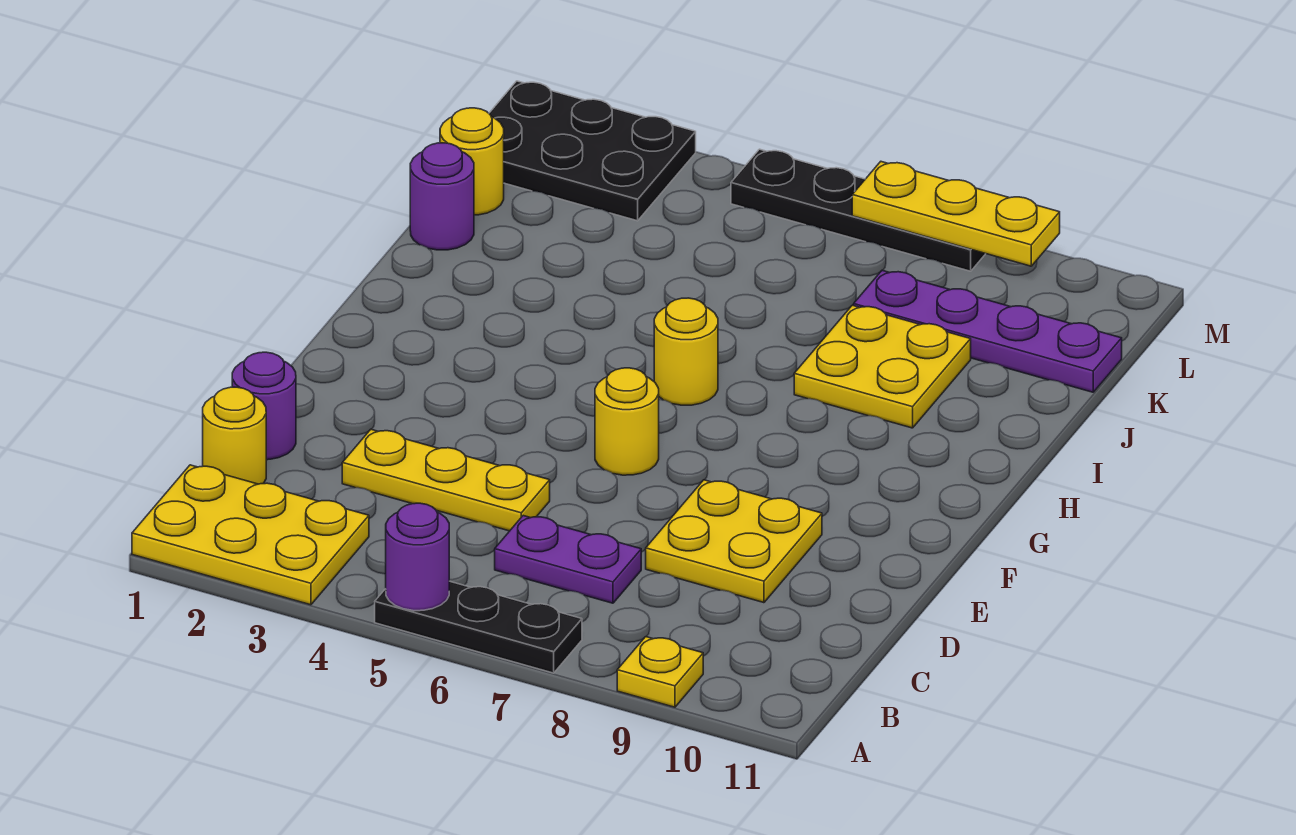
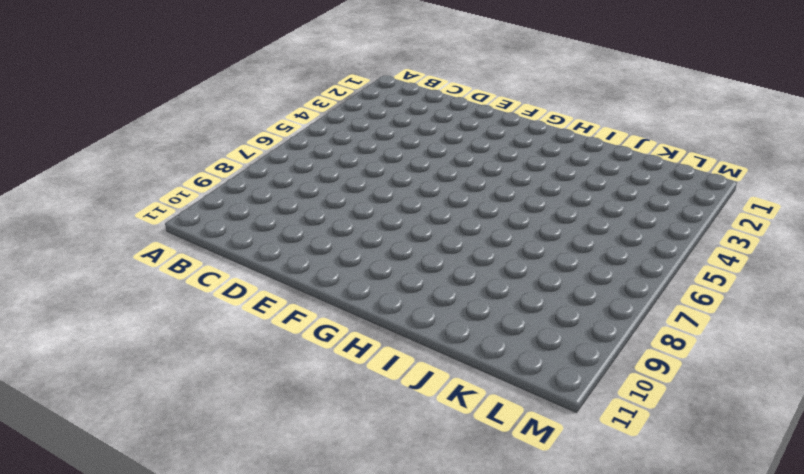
none -> yellow plate A1:B3 level 1
none -> black plate A5:A7 level 1
none -> yellow plate A9 level 1

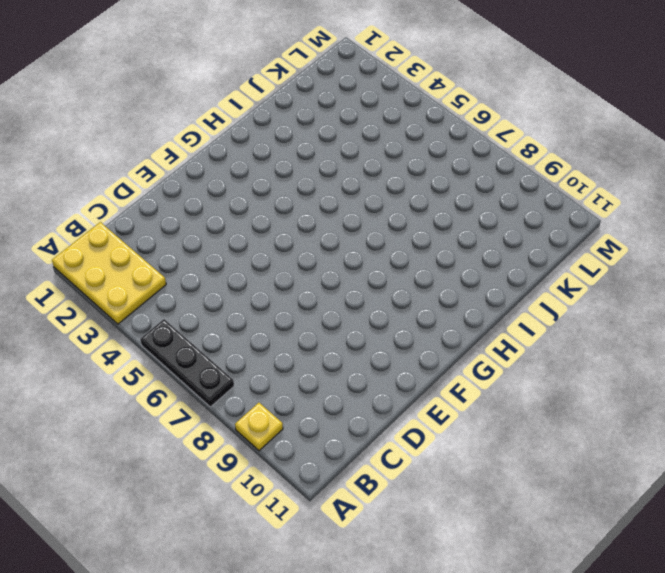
none -> yellow round brick C1 level 1
none -> purple plate C6:C7 level 1
none -> purple round brick D1 level 1

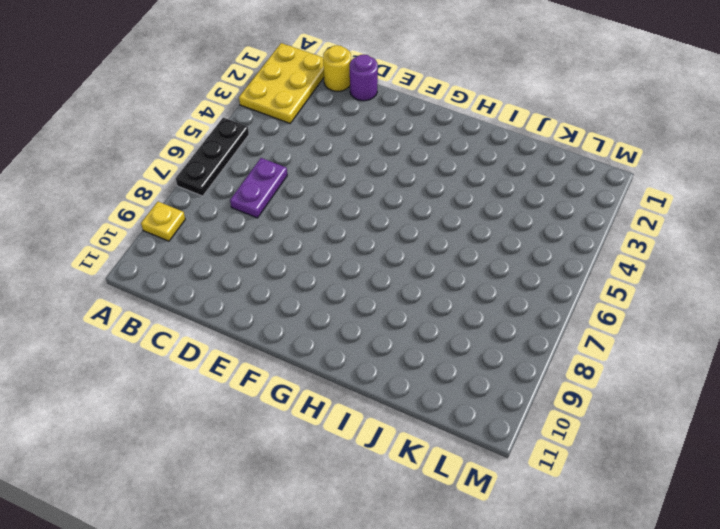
none -> yellow plate D3:D5 level 1
none -> yellow plate D8:E9 level 1
none -> yellow round brick F6 level 1

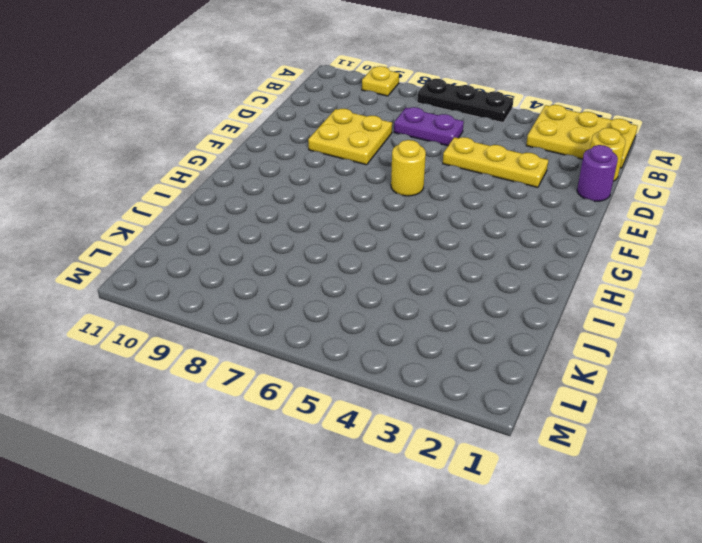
none -> yellow round brick H6 level 1
none -> yellow plate I8:J9 level 1
none -> purple round brick J1 level 1

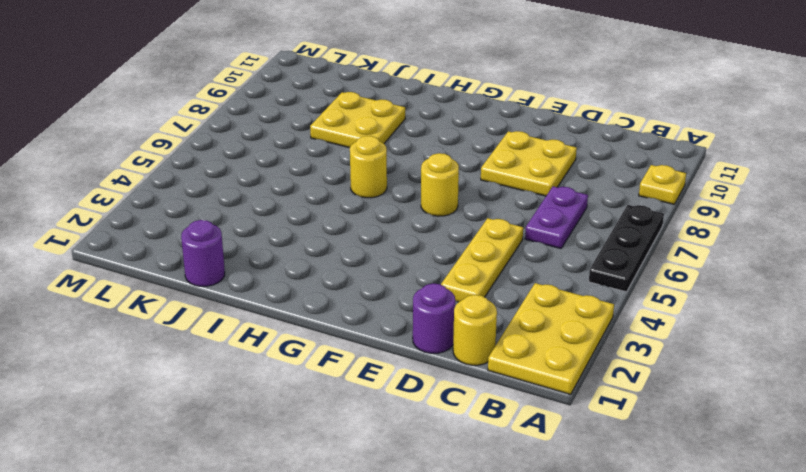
none -> yellow round brick K1 level 1
none -> purple plate K8:K11 level 1
none -> black plate L1:M3 level 1

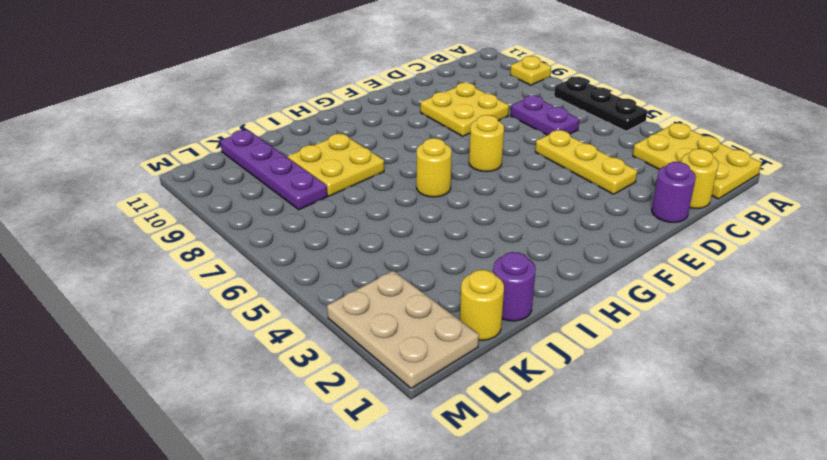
tan plate L1:M3 level 1 -> black plate L1:M3 level 1
none -> black plate M5:M8 level 1
none -> purple round brick A5 level 2
none -> yellow plate M7:M9 level 2

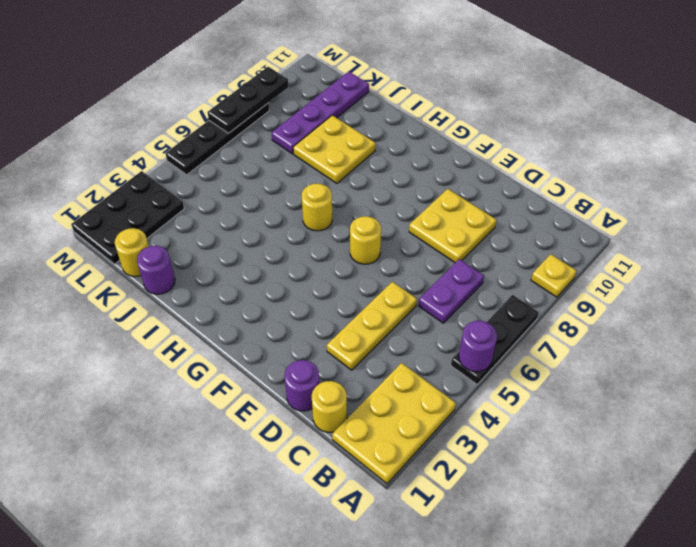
black plate M7:M9 level 2 -> yellow plate M7:M9 level 2

